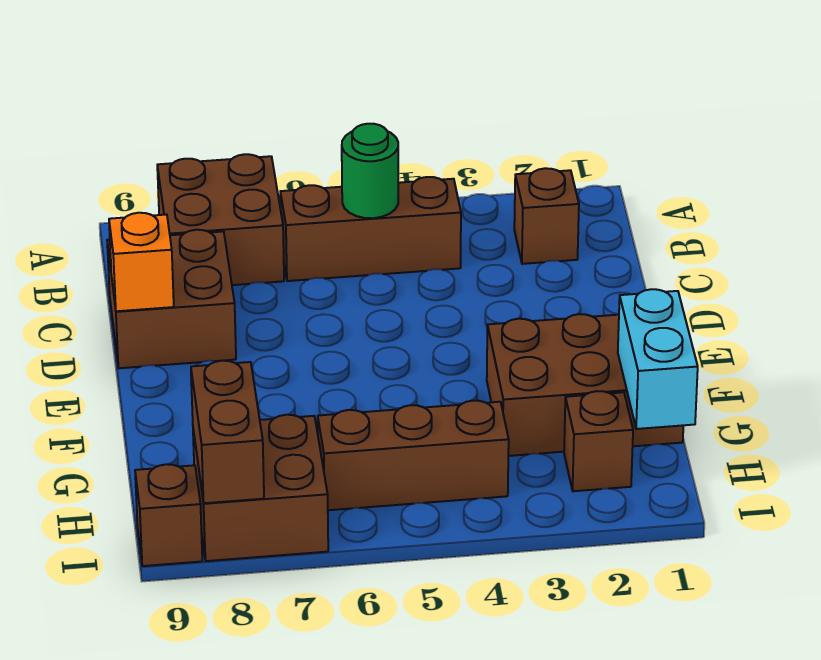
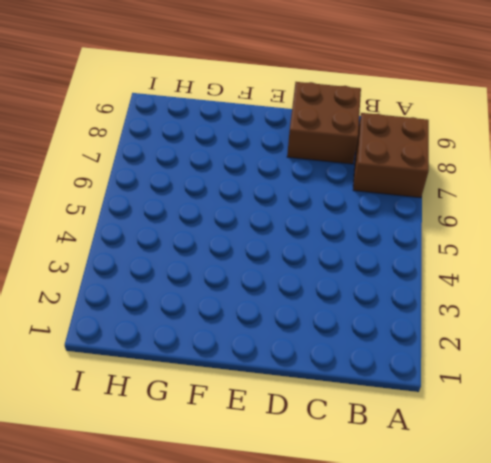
none -> brown brick B2 level 1
none -> brown brick B4:B6 level 1
none -> brown brick F1:G3 level 1

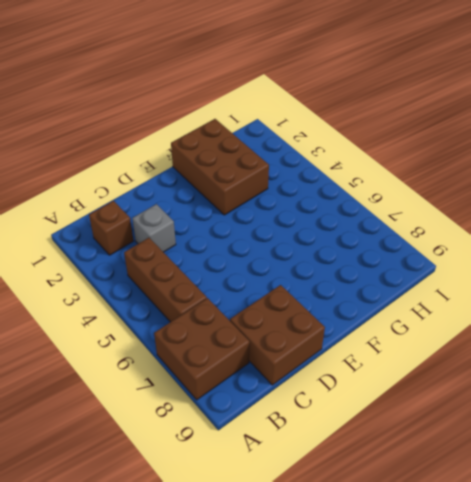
grey brick C3 level 1 -> none
none -> brown brick H2 level 1
none -> brown brick H4:H6 level 1
none -> brown brick H7:I8 level 1

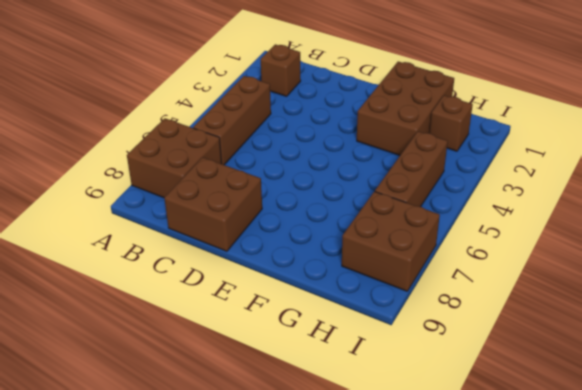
none -> brown brick I9 level 1
none -> green round brick B5 level 2
none -> orange brick D9 level 2

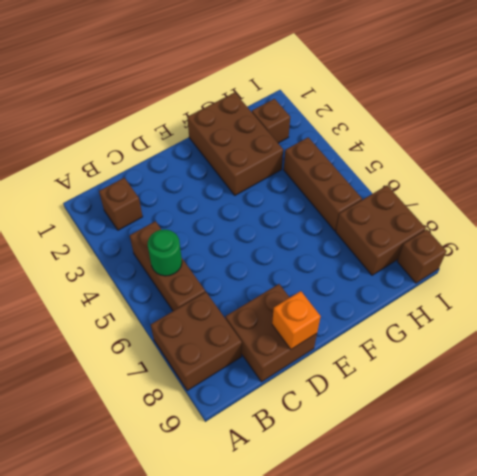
none -> cyan brick G1:H1 level 2
none -> brown brick H8:I8 level 2

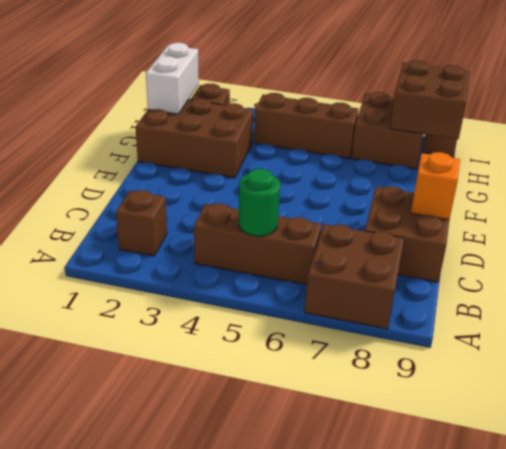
white brick G1:H1 level 2 -> cyan brick G1:H1 level 2
brown brick H8:I9 level 2 -> brown brick H8:I8 level 2

